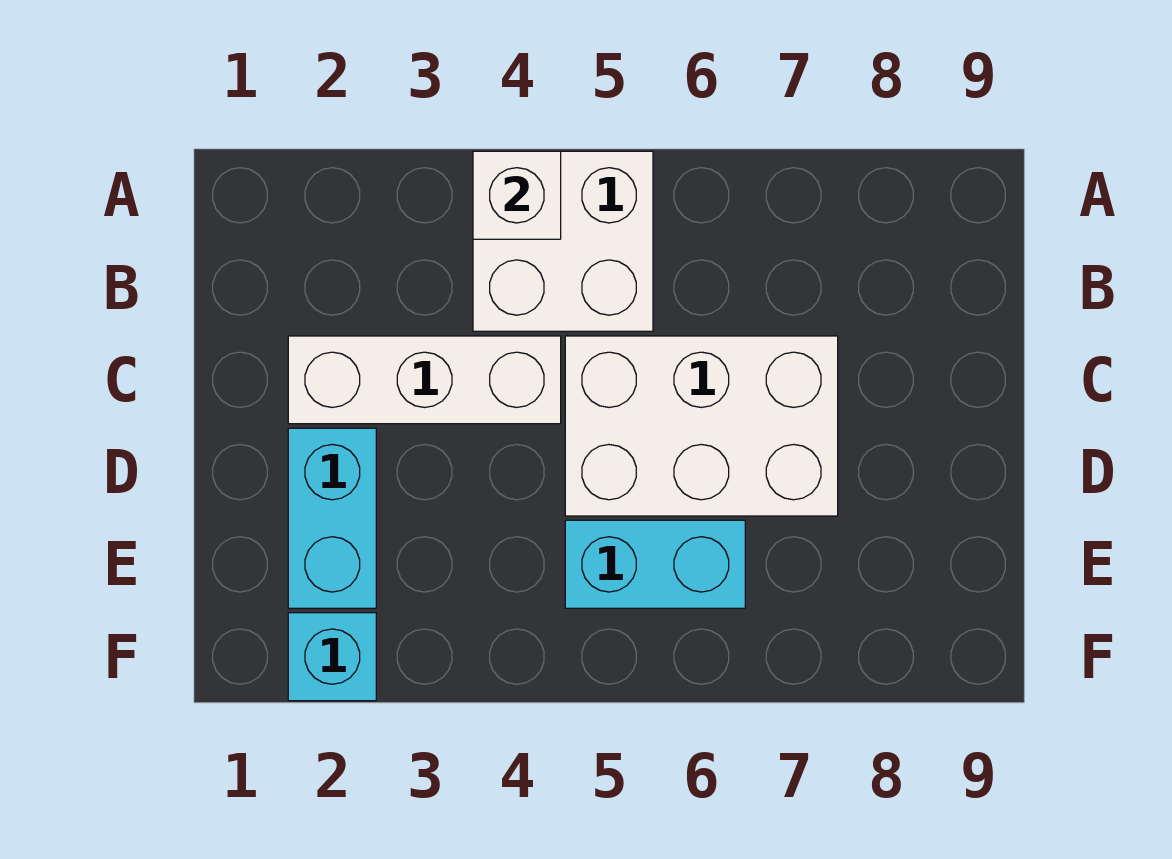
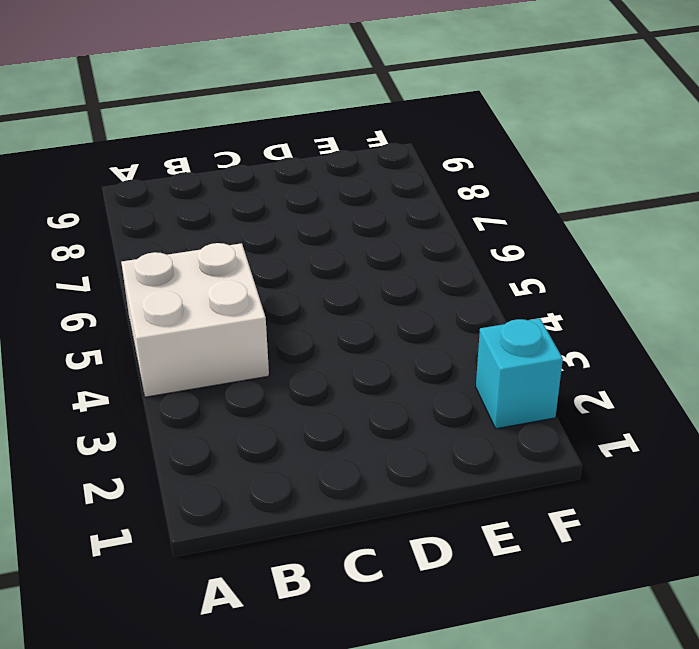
none -> white brick C2:C4 level 1
none -> white brick C5:D7 level 1

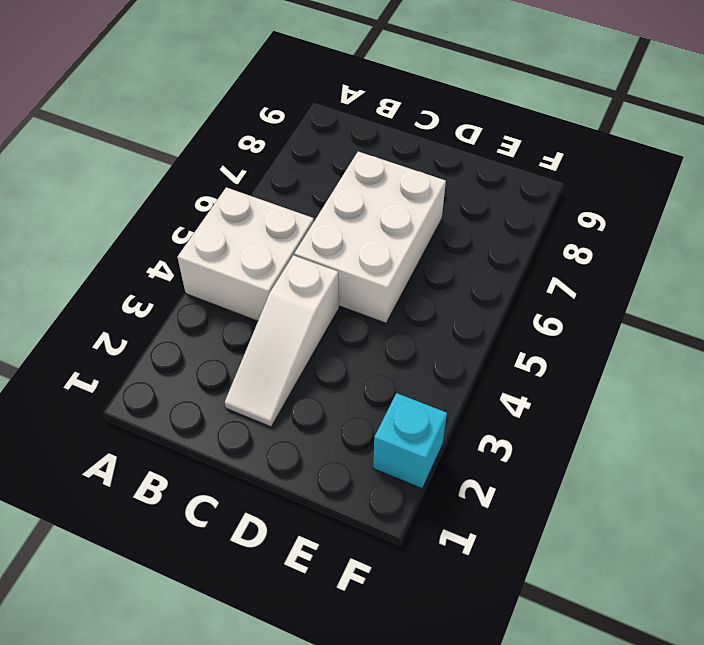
white slope C2:C4 level 1 top 4 -> white brick C2:C4 level 1
none -> cyan brick D2:E2 level 1
none -> cyan brick E5:E6 level 1

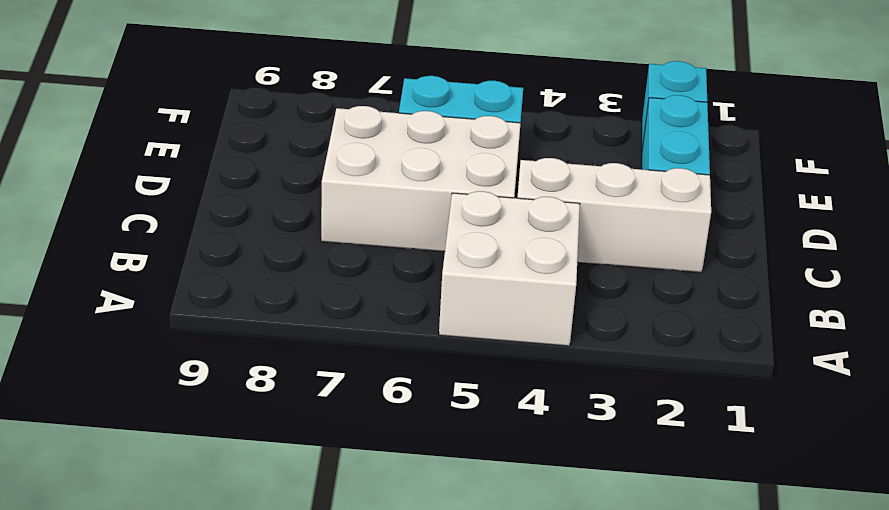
none -> white brick A4 level 2

